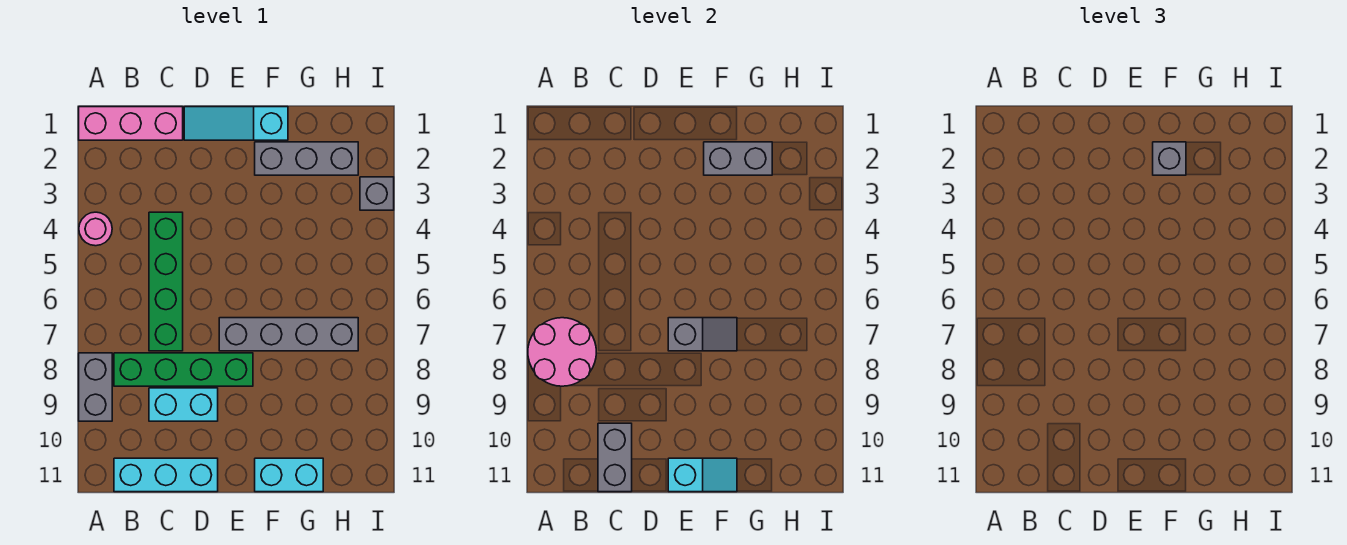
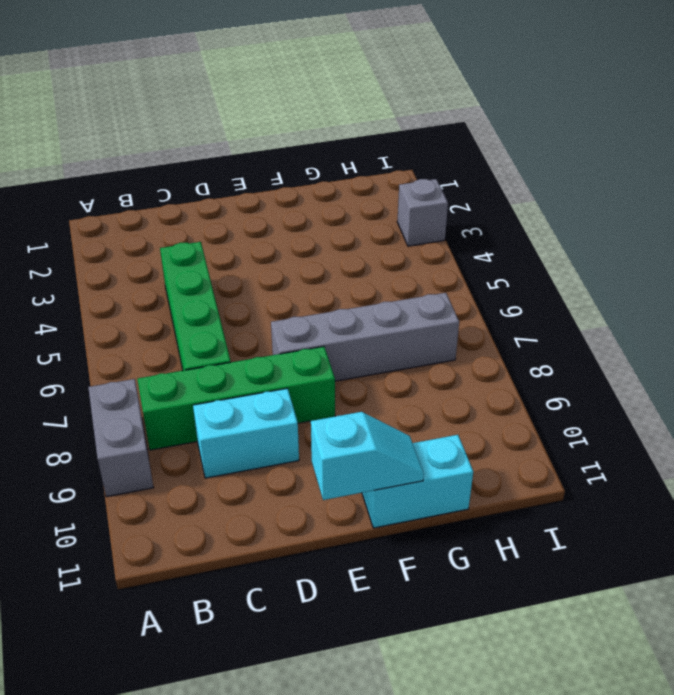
none -> pink brick A1:C1 level 1
none -> pink round brick A4 level 1
none -> cyan brick B11:D11 level 1

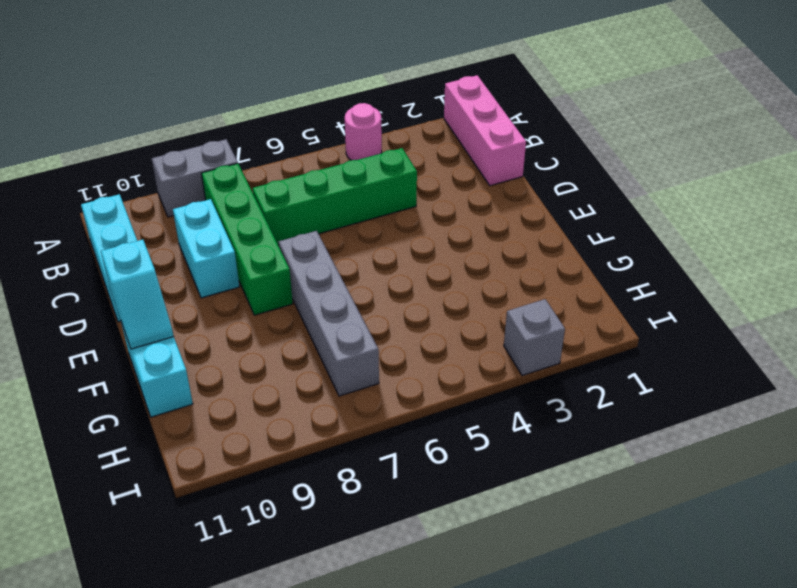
none -> cyan slope D1:F1 level 1 top F
none -> grey brick F2:H2 level 1
none -> pink round brick A7:B8 level 2

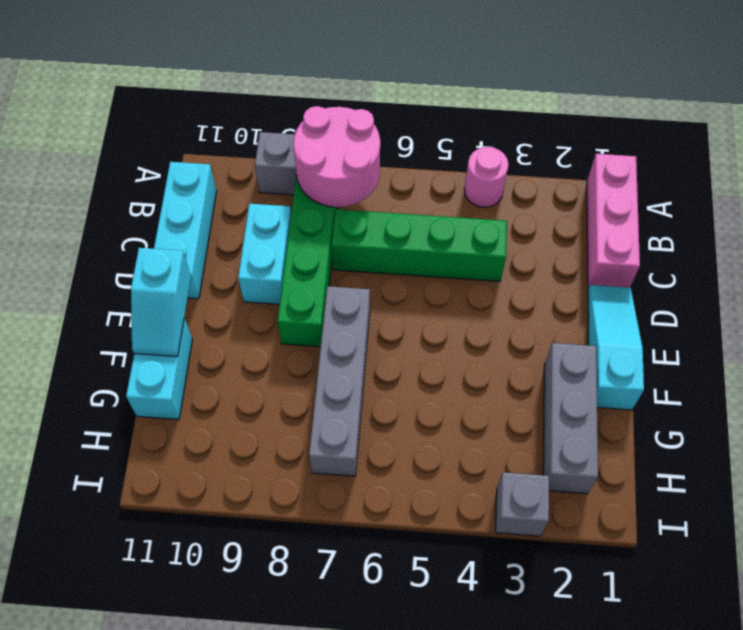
none -> grey brick C10:C11 level 2
none -> grey slope E7:F7 level 2 top E
none -> grey brick F2:G2 level 2

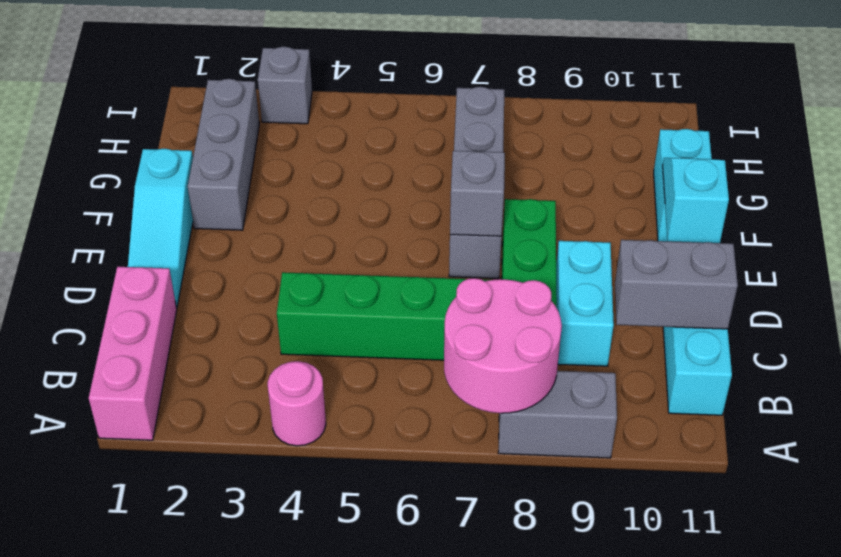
none -> grey brick F2:G2 level 2
none -> grey brick F2 level 3

